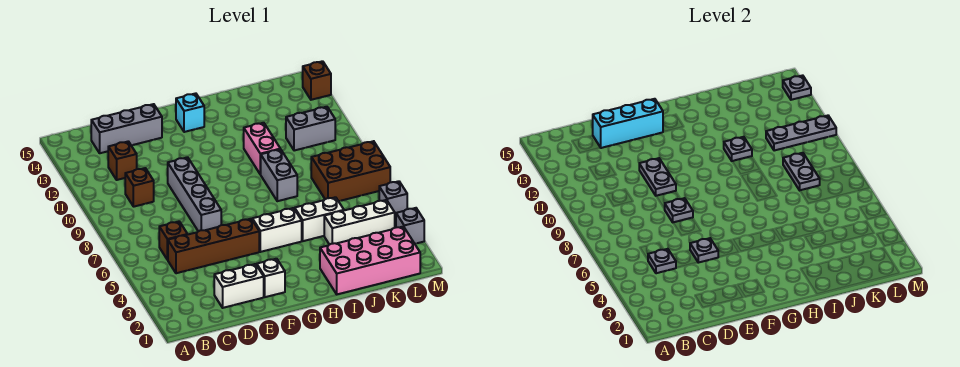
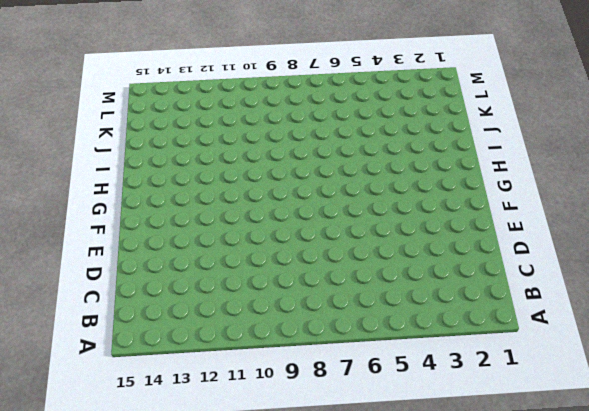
none -> brown brick C5:F5 level 1
none -> brown brick C6 level 1
none -> brown brick C10 level 1

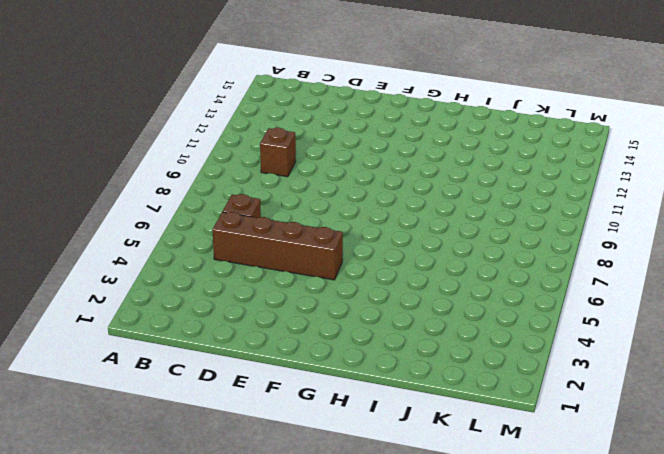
none -> brown brick C12 level 1
none -> grey brick C14:E14 level 1
none -> white brick D2:E2 level 1

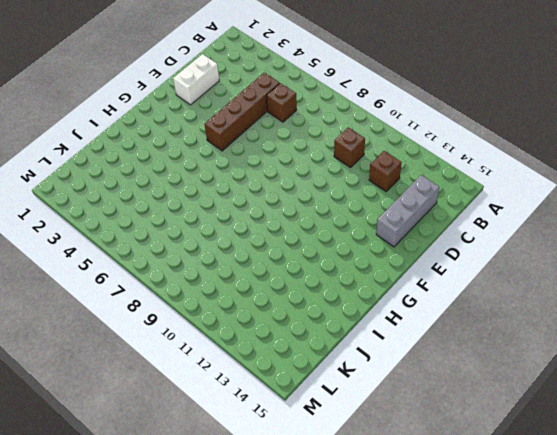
none -> grey brick E7:E10 level 1
none -> white brick F2 level 1
none -> white brick G5:H5 level 1

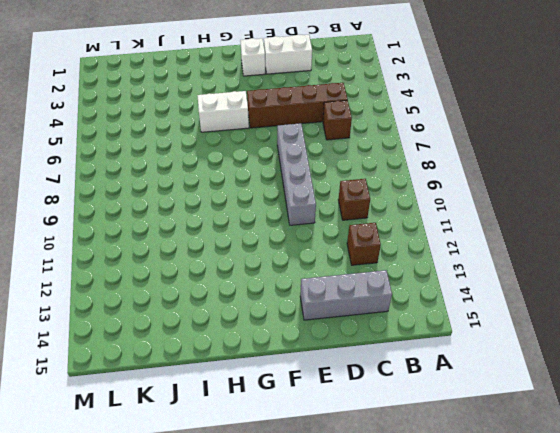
none -> cyan brick G14 level 1
none -> pink brick I1:L2 level 1
none -> white brick I5:J5 level 1

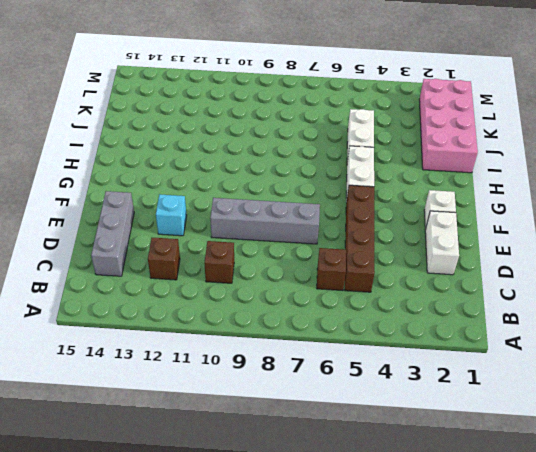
cyan brick E12 level 1 -> cyan brick G14 level 1
none -> grey brick I8:I9 level 1
none -> pink brick I10:I11 level 1
none -> white brick J4:L4 level 1

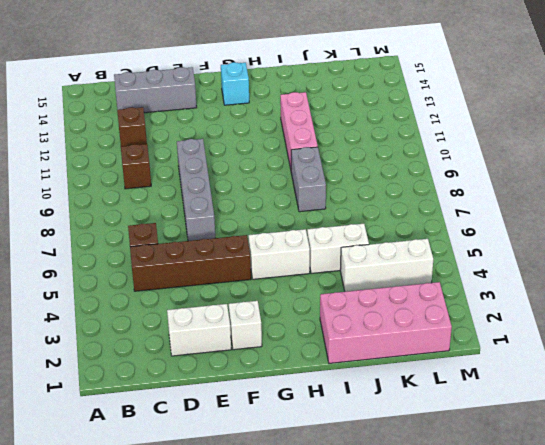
pink brick I10:I12 level 1 -> pink brick I10:I11 level 1
none -> brown brick K7:M8 level 1
none -> grey brick K11:L11 level 1
none -> grey brick M3 level 1

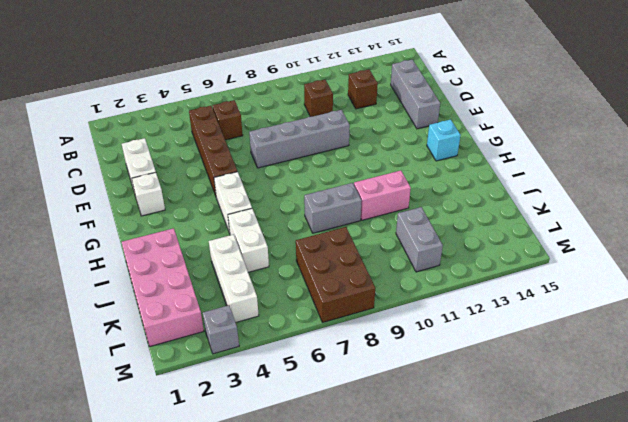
none -> grey brick M5 level 1
none -> brown brick M14 level 1
none -> grey plate C5 level 2

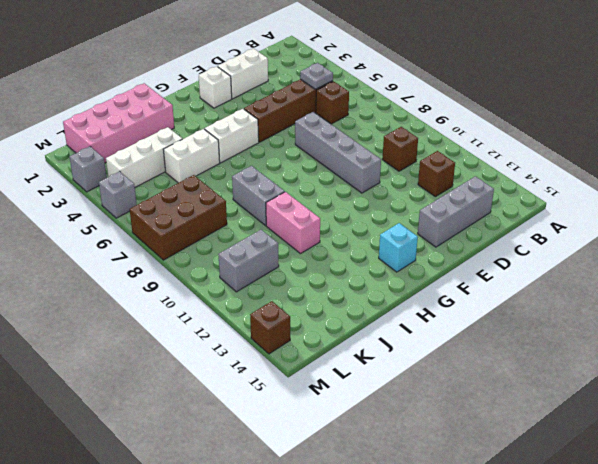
none -> cyan brick D14:F14 level 2
none -> grey plate E5 level 2
none -> grey plate E8 level 2

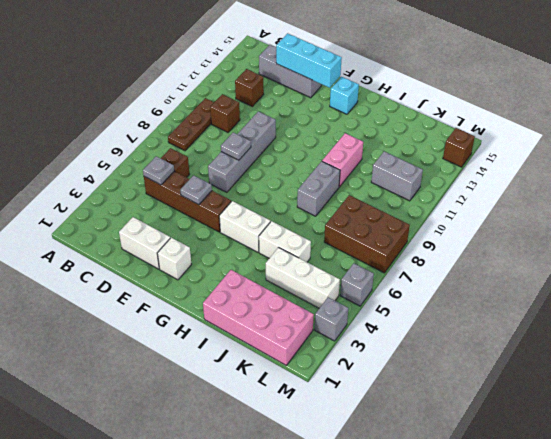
brown plate B8:B10 level 1 -> none
none -> grey plate E10:E11 level 2
none -> grey plate I11 level 2
none -> grey plate K8:K9 level 2

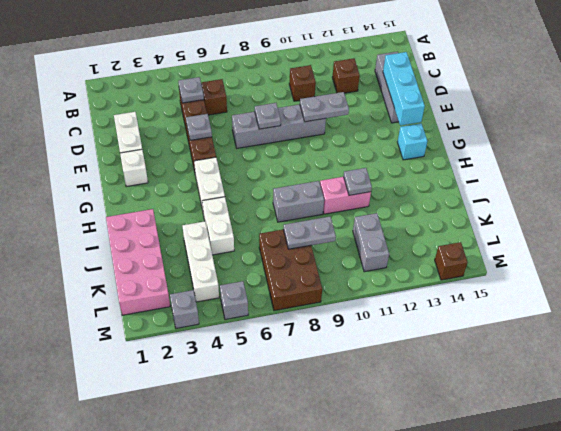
none -> grey plate K11:M11 level 2
none -> grey plate M14 level 2

